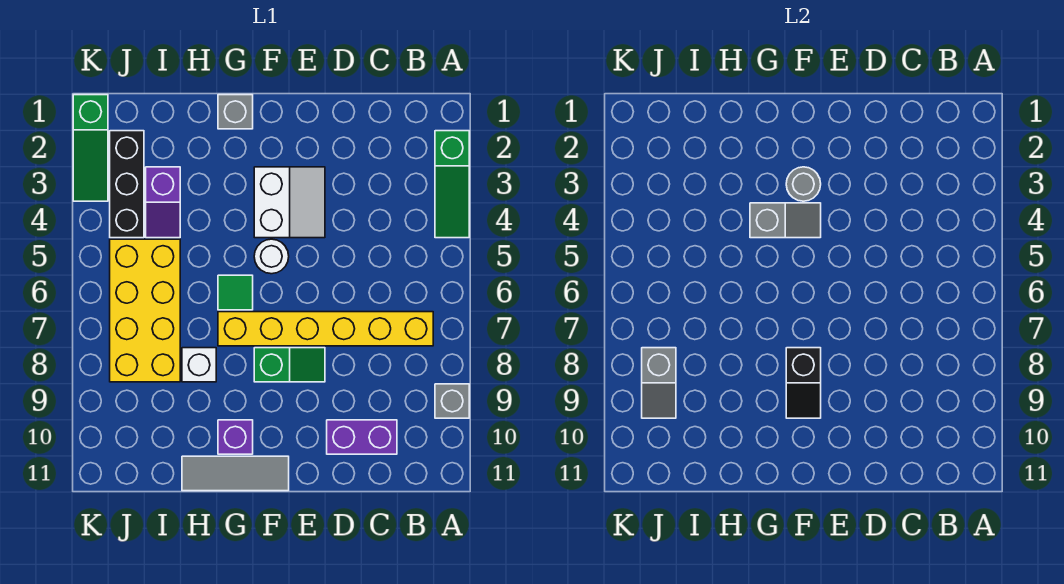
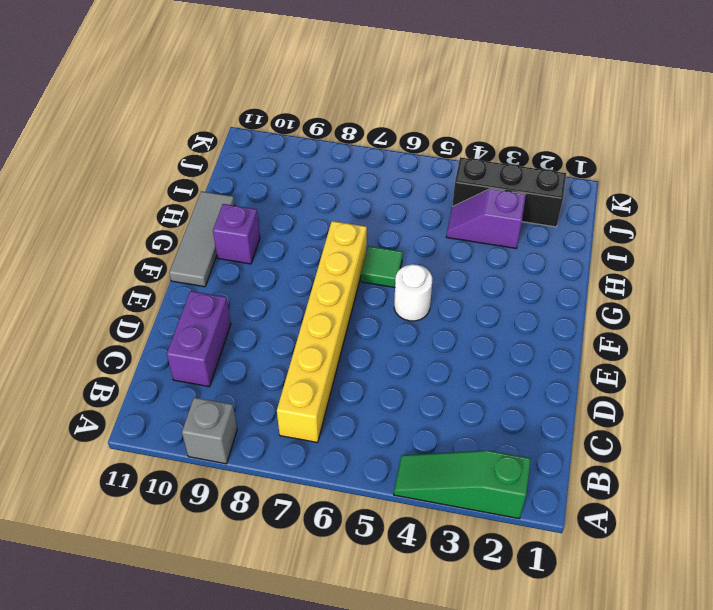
none -> white slope E3:F4 level 1 top F
none -> green slope E8:F8 level 1 top F
none -> grey brick G1 level 1

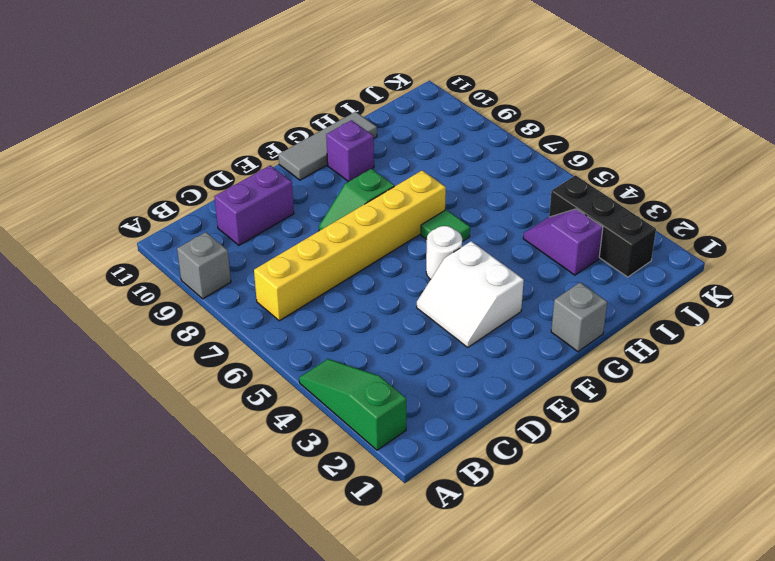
none -> white brick H8 level 1
none -> yellow brick I5:J8 level 1
none -> green slope K1:K3 level 1 top 1

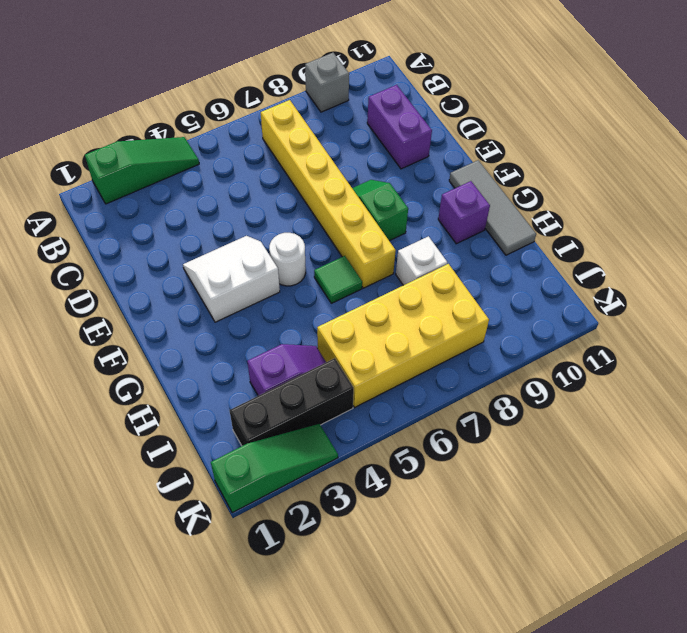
none -> grey brick G1 level 1
none -> grey round brick F3 level 2
none -> grey slope F4:G4 level 2 top G

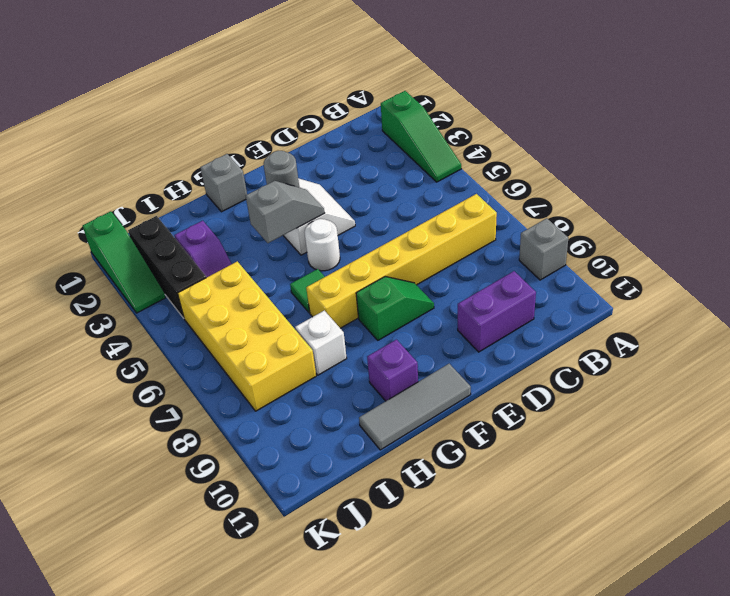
none -> black slope F8:F9 level 2 top 8
none -> grey slope J8:J9 level 2 top 8

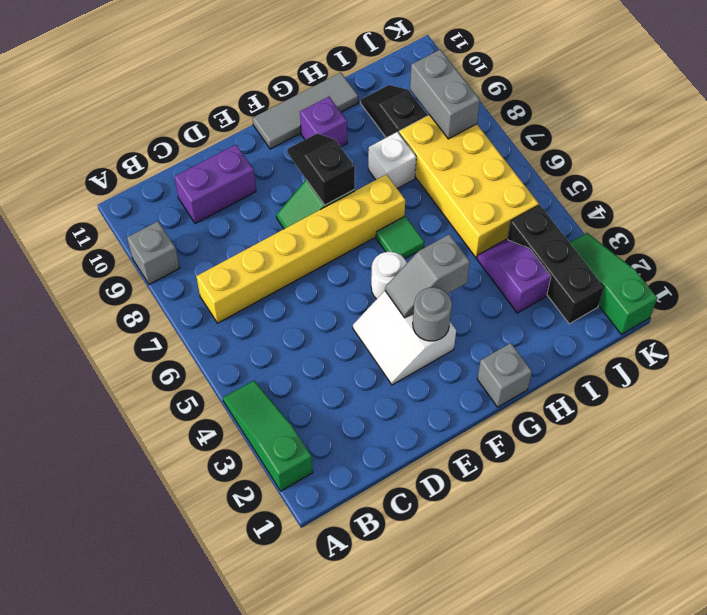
black slope I9:I10 level 1 top 9 -> none
grey brick J8:J9 level 2 -> grey slope J8:J9 level 2 top 8

